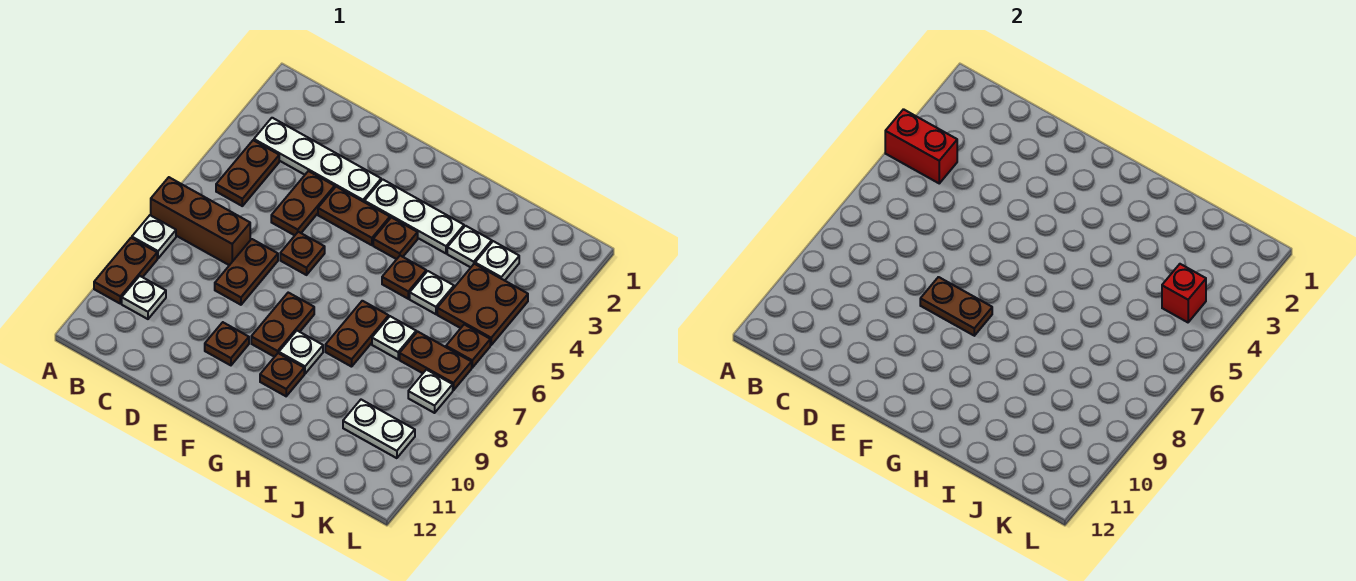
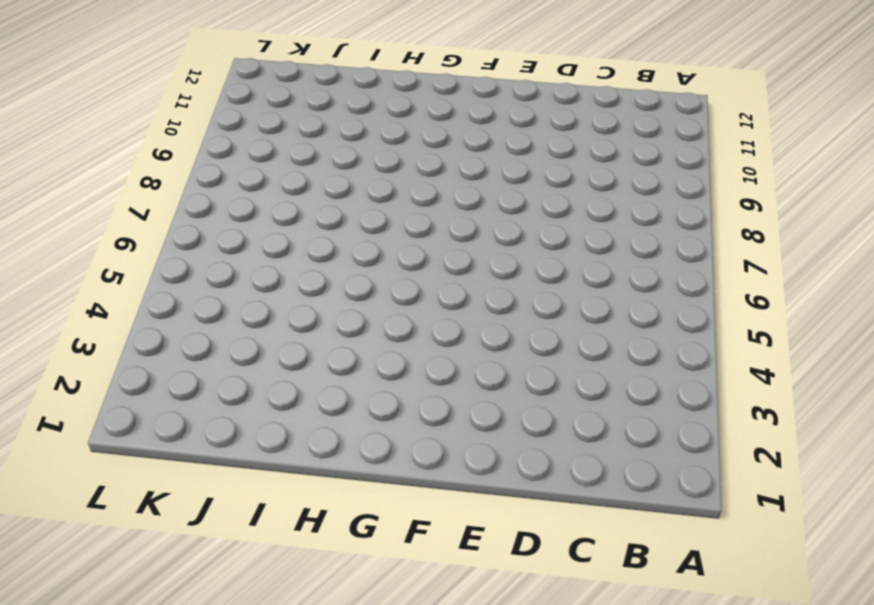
none -> brown brick A7:C7 level 1
none -> white plate A8 level 1
none -> brown plate A9:A10 level 1
none -> white plate B3:E3 level 1

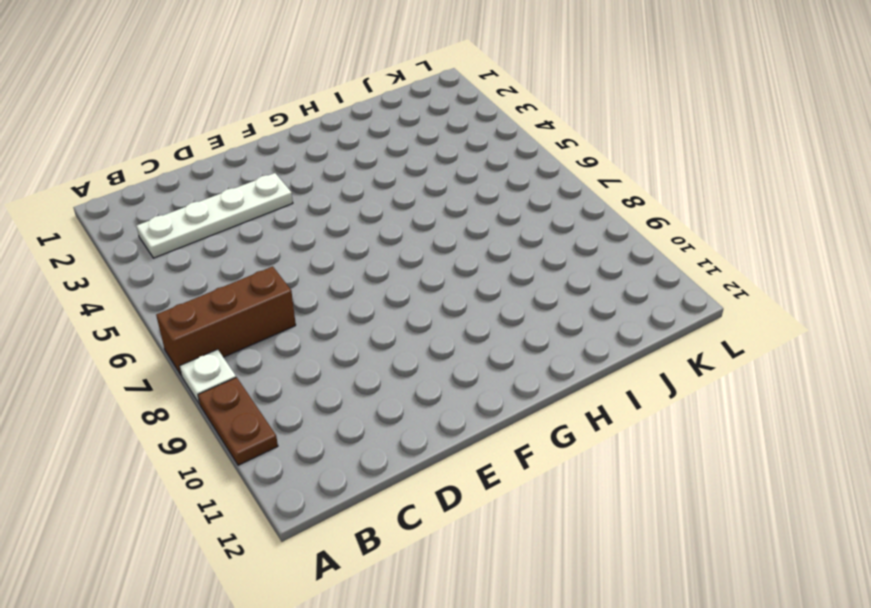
none -> brown plate B4:B5 level 1
none -> white plate B10 level 1
none -> brown plate D4:D5 level 1
none -> brown plate D7:D8 level 1

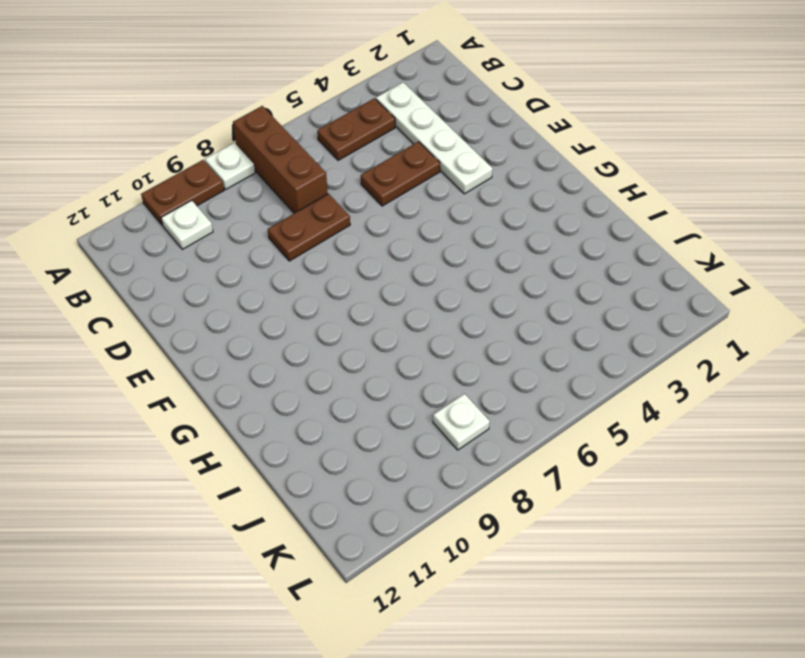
none -> brown plate E4:F4 level 1
none -> brown plate E6 level 1
none -> brown plate E10 level 1
none -> white plate F3:H3 level 1

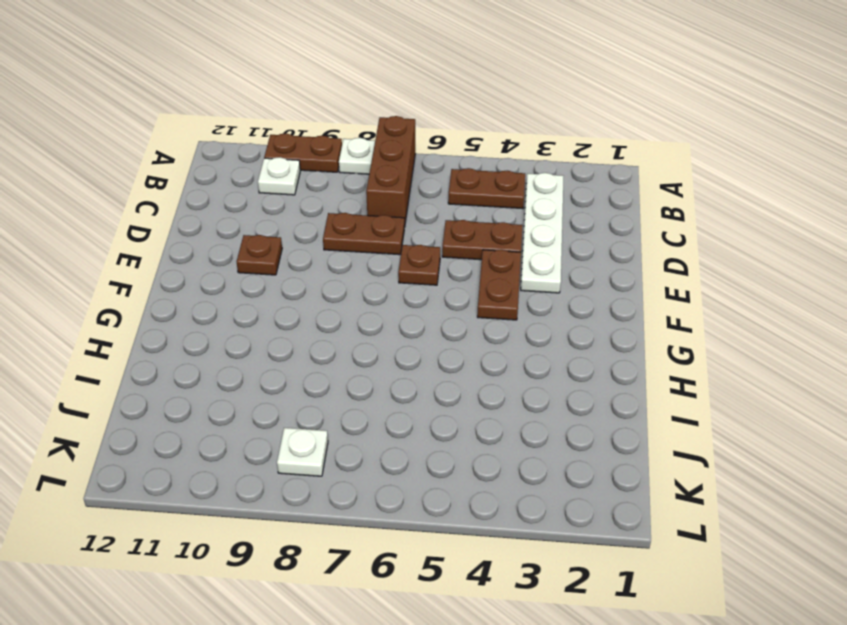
none -> white plate F3:H3 level 1
none -> brown plate F8:F9 level 1
none -> brown plate G4 level 1
none -> white plate G9 level 1

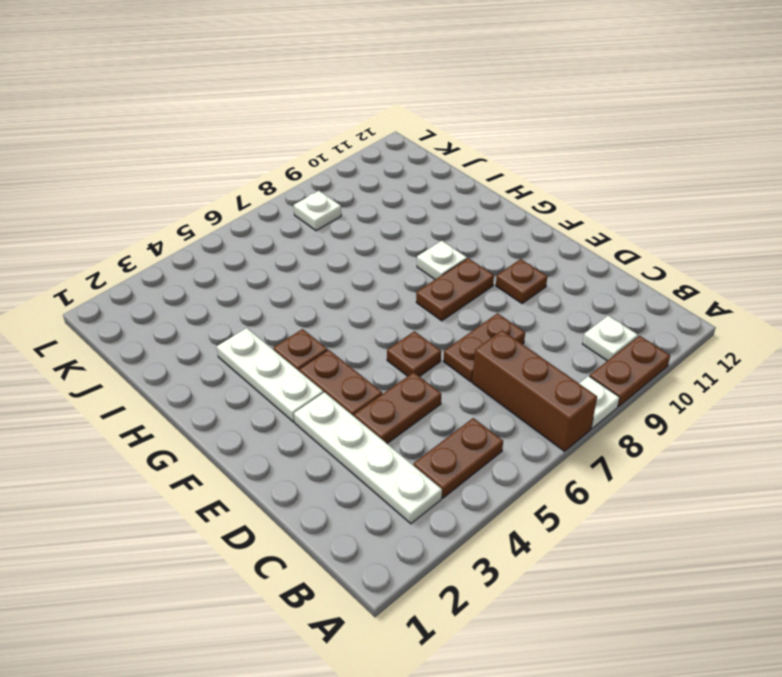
none -> brown plate G10 level 1
none -> brown plate H5 level 1
none -> brown plate H7:H8 level 1
none -> white plate I3 level 1

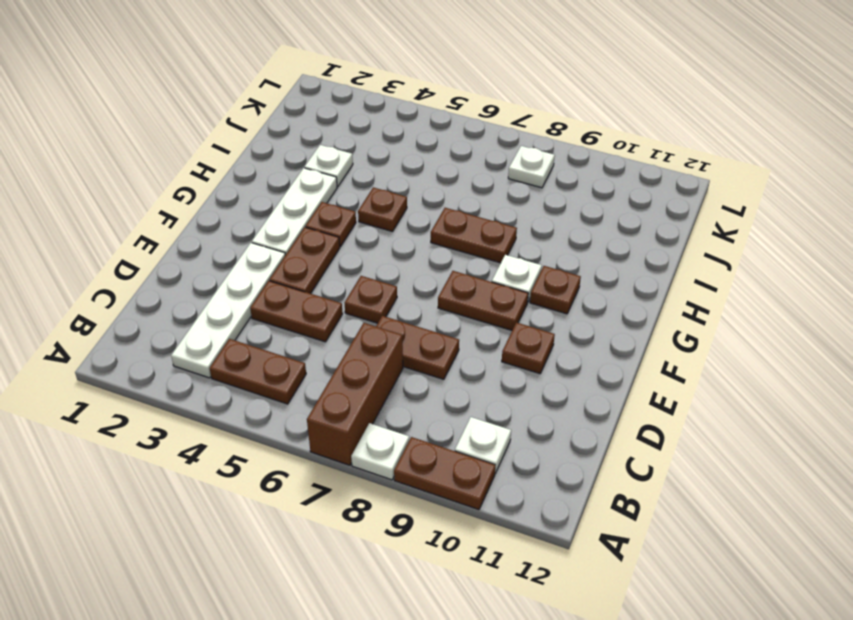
none -> white plate I5 level 1
none -> white plate I7 level 1
none -> white plate J3 level 1
none -> brown plate J4:K5 level 1

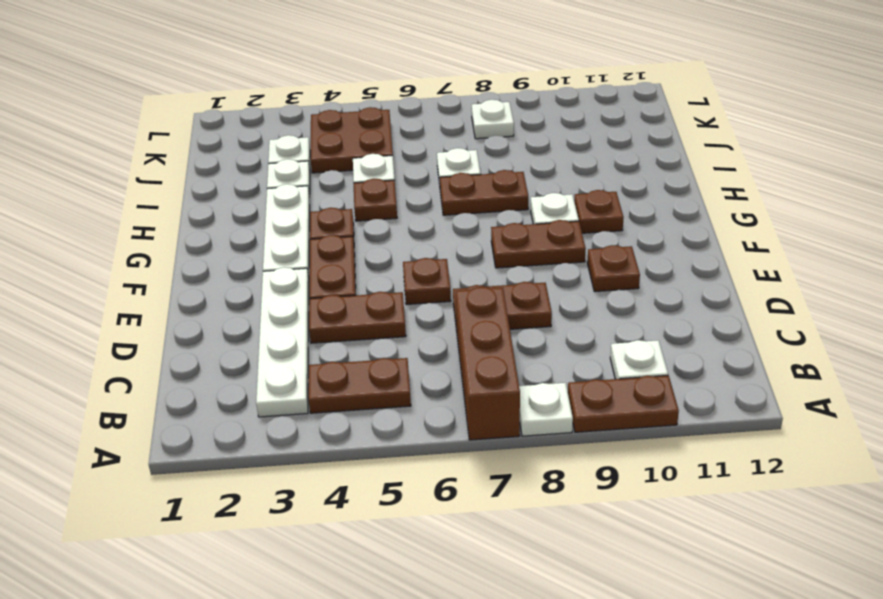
none -> brown plate J7:K7 level 1
none -> white plate J10:K10 level 1
none -> brown plate K6 level 1
none -> red brick A4:B4 level 2

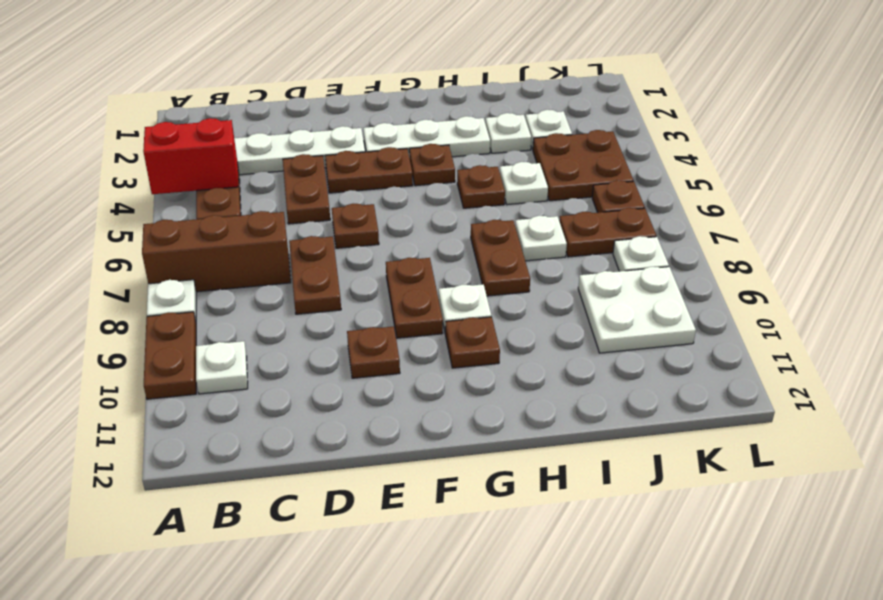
white plate J9:K10 level 1 -> white plate J10:K10 level 1
none -> brown plate E8:F8 level 2
none -> red brick K4 level 2

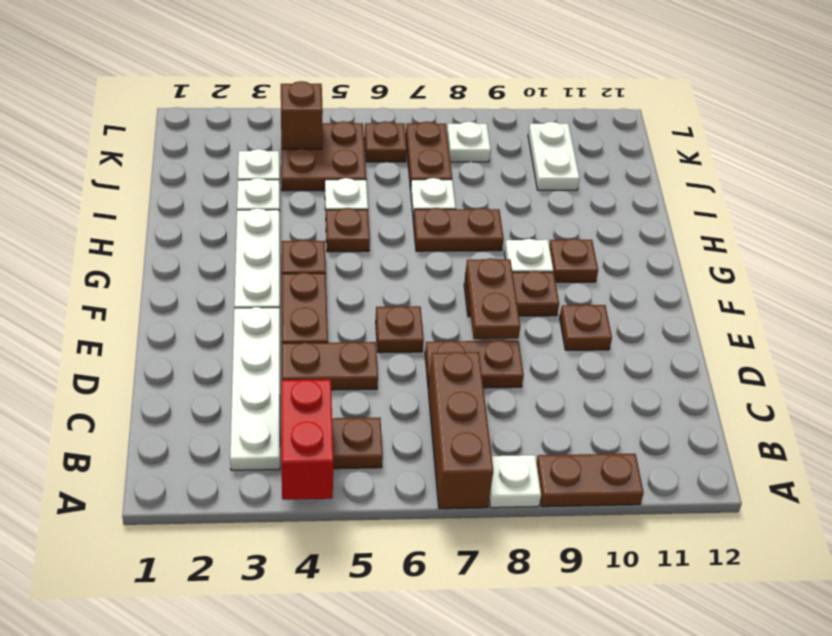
brown brick K4 level 2 -> red brick K4 level 2
none -> white plate B10 level 1

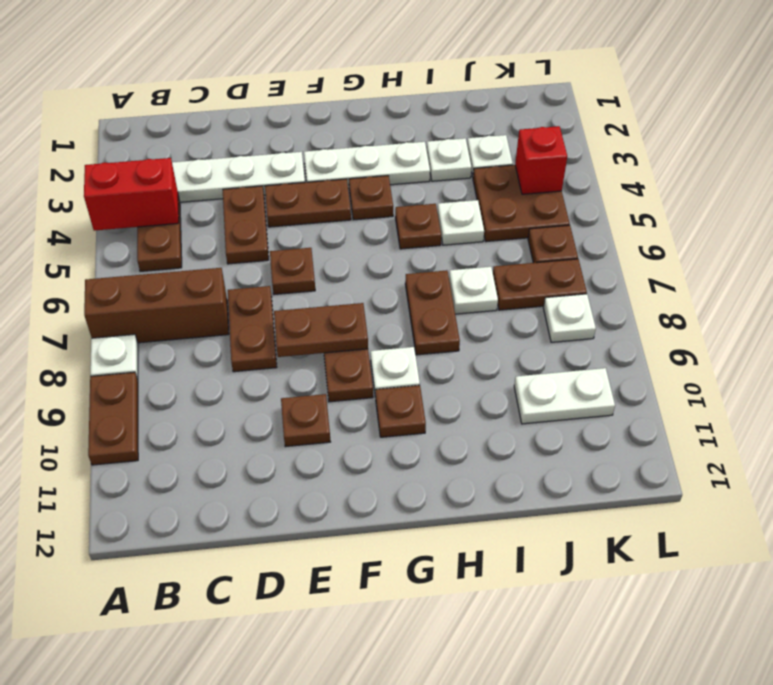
none -> white plate B10 level 1

